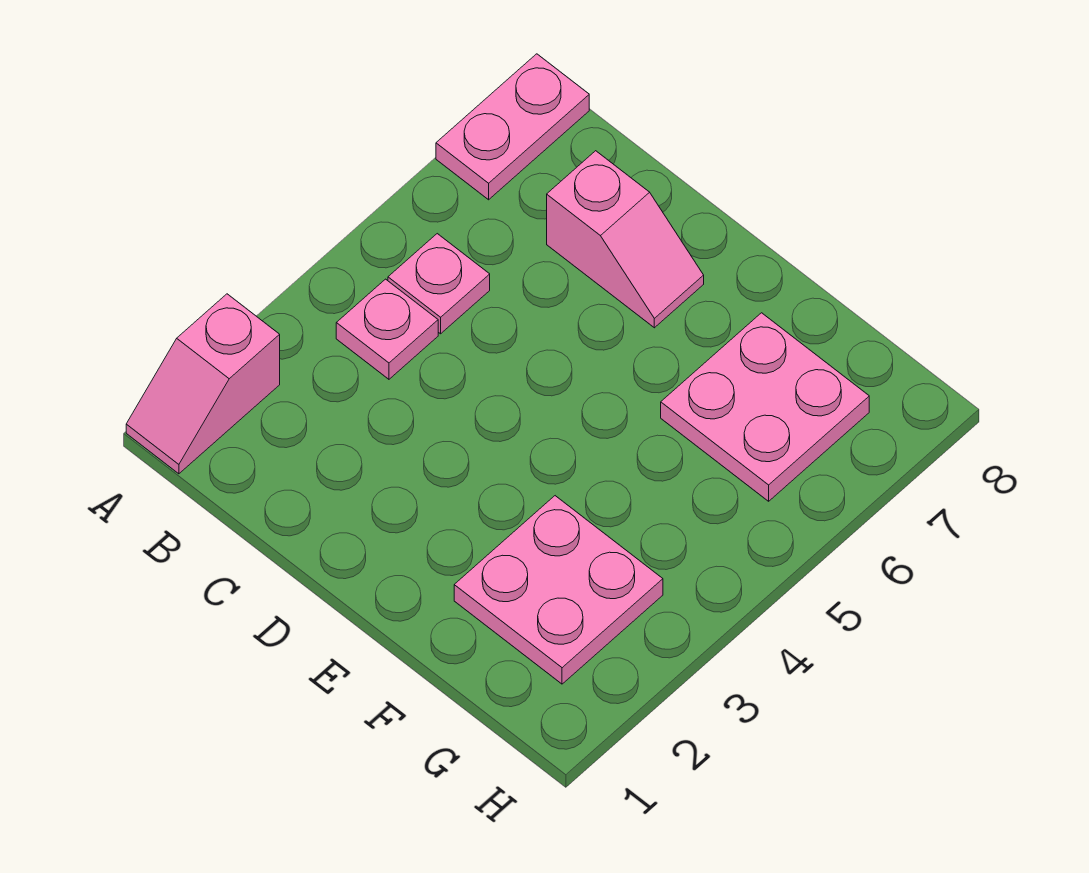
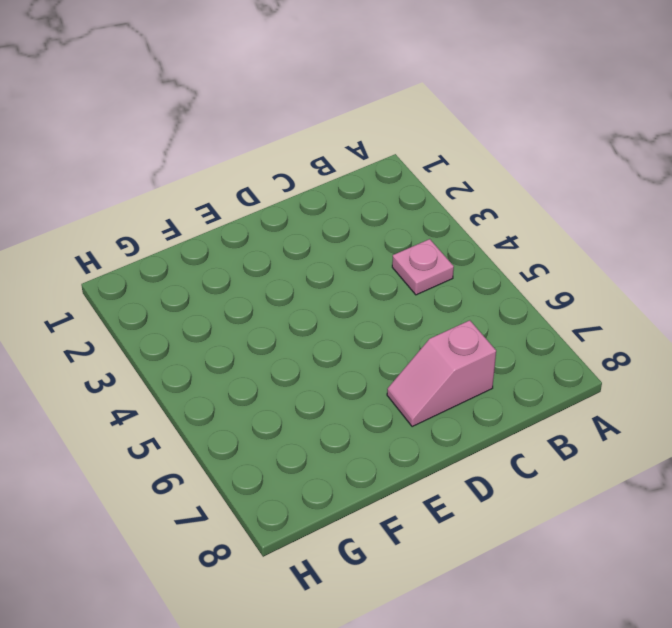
none -> pink slope A1:A2 level 1 top 2
none -> pink plate A7:A8 level 1

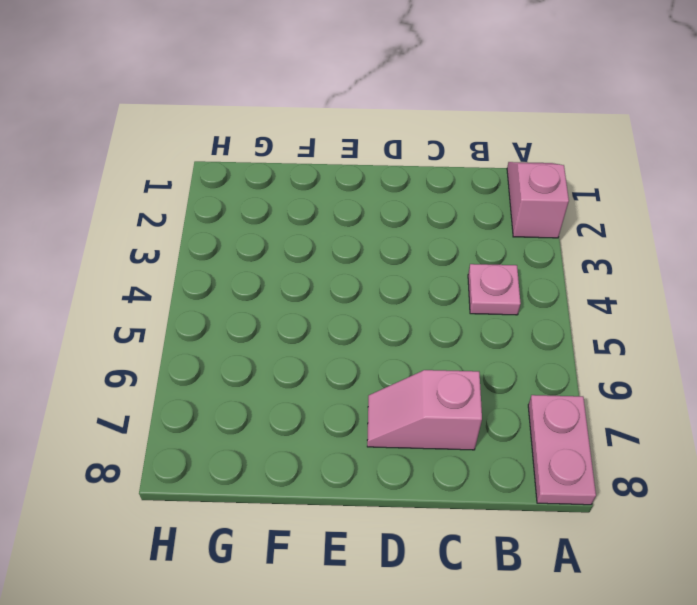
none -> pink plate B5 level 1
none -> pink plate F2:G3 level 1

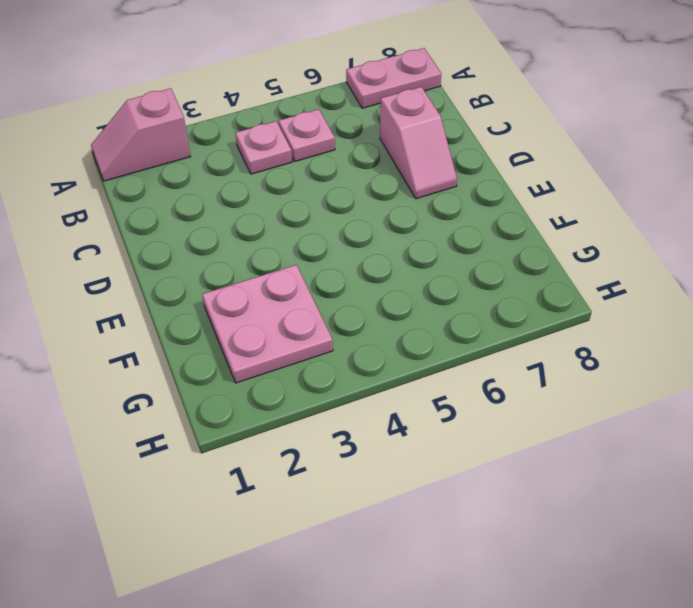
none -> pink plate F6:G7 level 1

